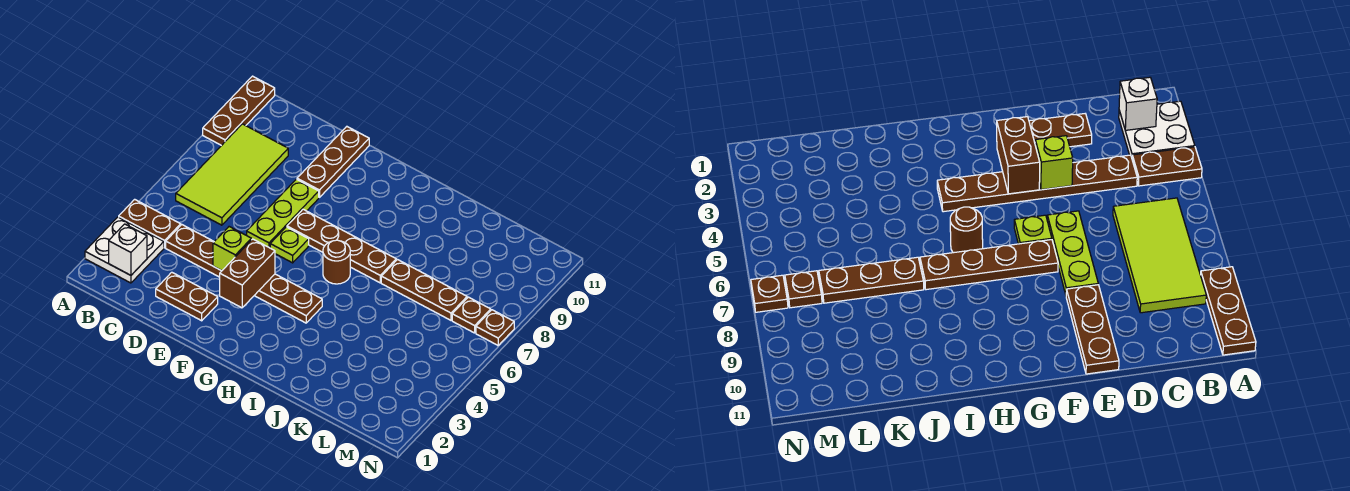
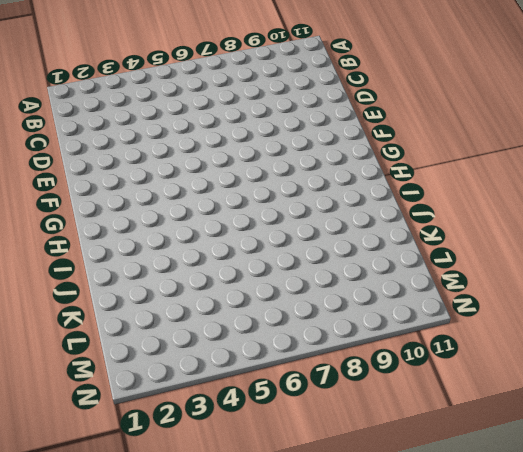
none -> white plate A2:B3 level 1
none -> brown plate A4:B4 level 1
none -> brown plate A9:A11 level 1

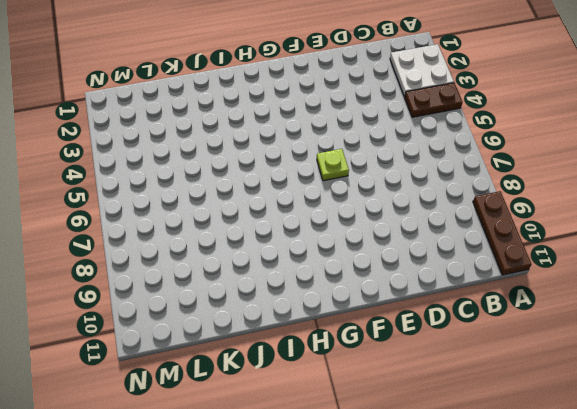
none -> lime tile B6:C9 level 1
none -> brown plate C4:H4 level 1
none -> brown plate D2:E2 level 1

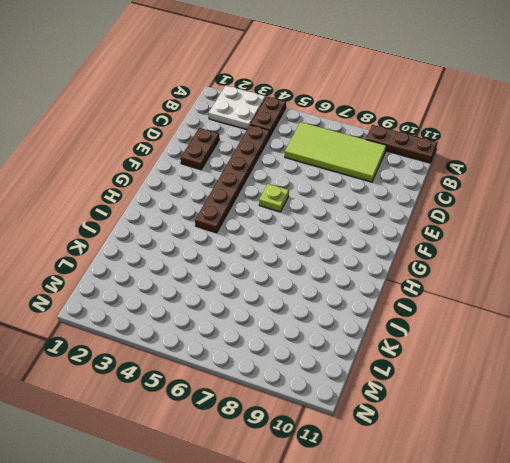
none -> lime plate E6:E8 level 1
none -> brown plate E9:E11 level 1
none -> brown plate F7:I7 level 1

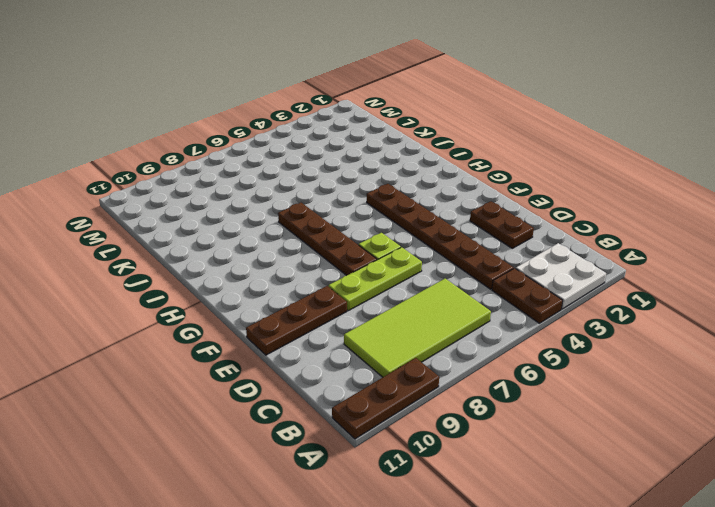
none -> brown round brick H6 level 1
none -> brown plate J7:L7 level 1
none -> brown plate M7 level 1

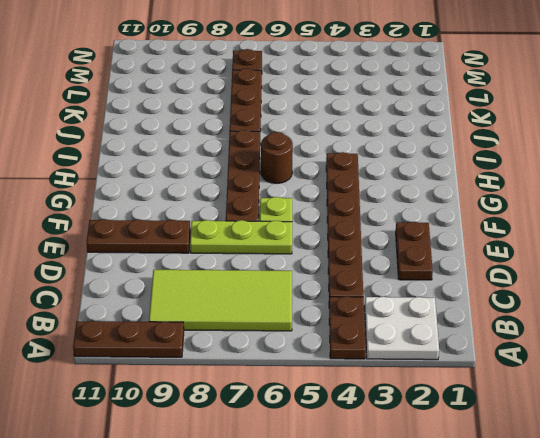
none -> brown plate N7 level 1
none -> white brick B2 level 2
none -> lime brick E4 level 2

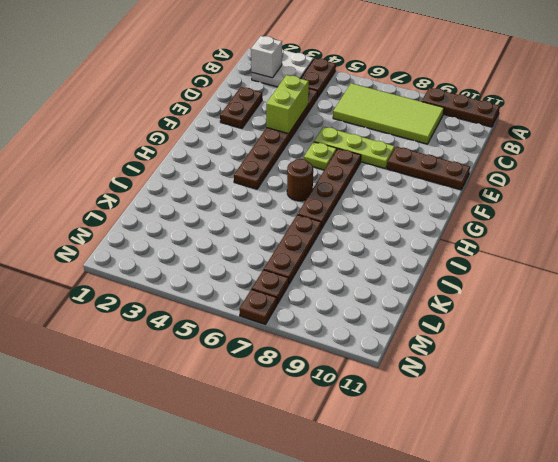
lime brick D4:E4 level 2 -> lime brick E4 level 2
none -> brown brick F3:F4 level 2

